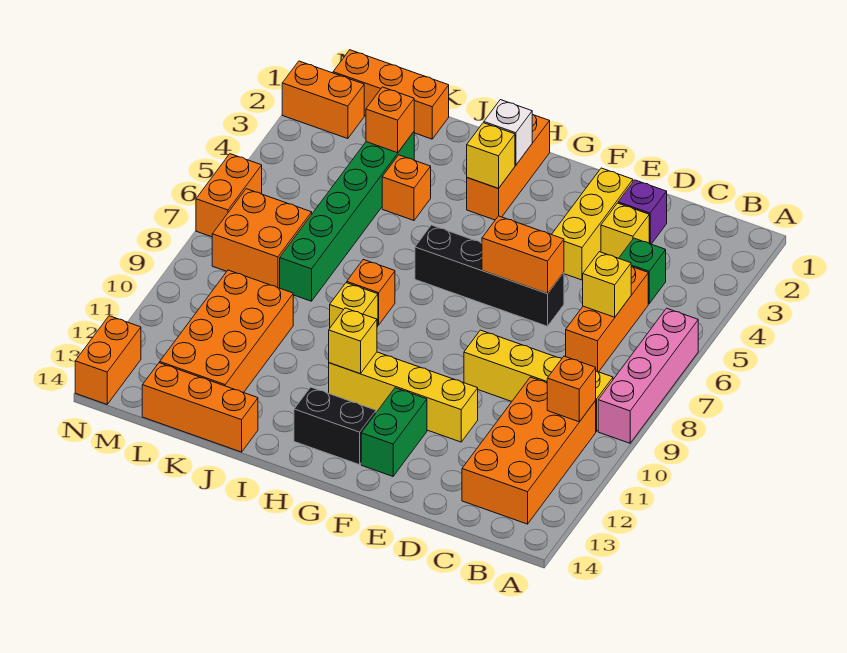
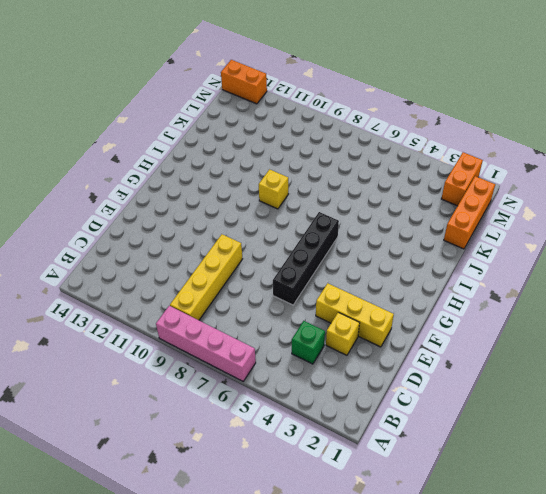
none -> orange brick B10:C13 level 1
none -> orange brick C5:C7 level 1
none -> purple brick D2 level 1
none -> yellow brick E11:H11 level 1

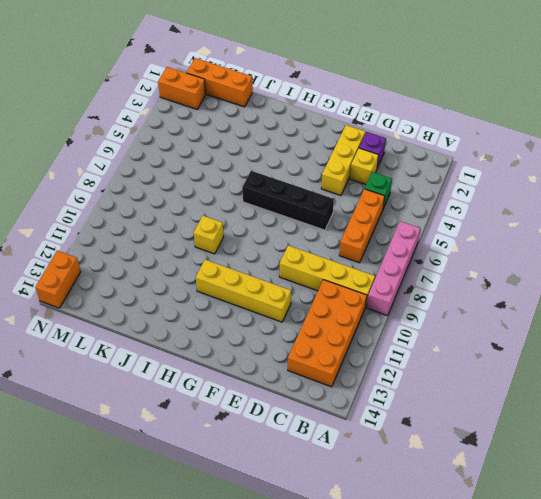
none -> green brick F12:F13 level 1
none -> black brick G13:H13 level 1
none -> orange brick H1:H3 level 1
none -> orange brick I8 level 1

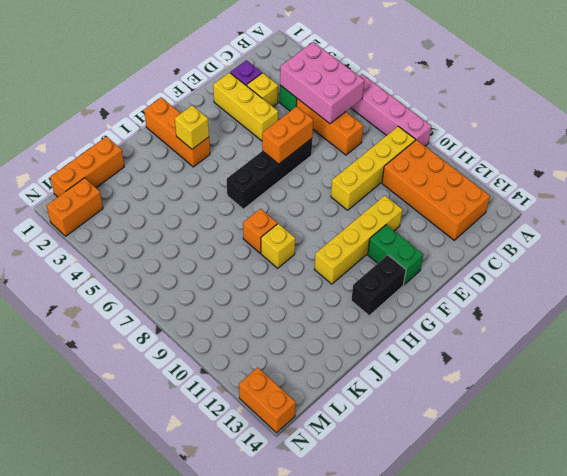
pink brick B4:C6 level 2 -> yellow brick C6 level 2
none -> orange brick J4 level 1
none -> orange brick J14:L14 level 1
none -> green brick K3:K8 level 1
none -> orange brick K10:L13 level 1

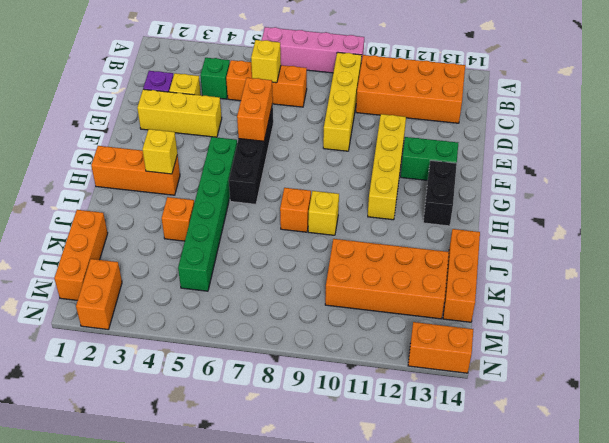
green brick G5:L5 level 1 -> green brick K3:K8 level 1
none -> orange brick L7:M8 level 1
none -> orange brick N6:N7 level 1
none -> orange brick B10 level 2
none -> white brick H2 level 2

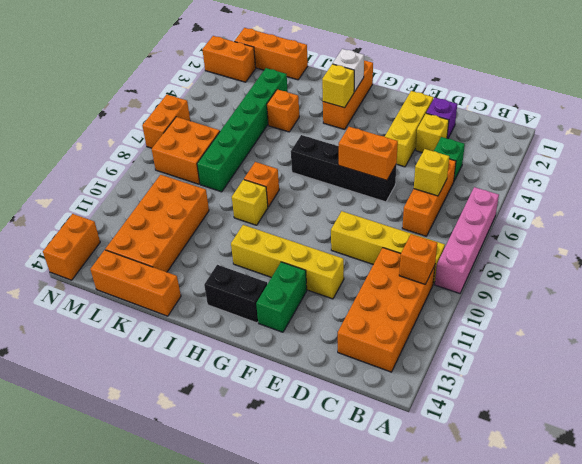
none -> yellow brick H11 level 2
none -> orange brick K3 level 2

